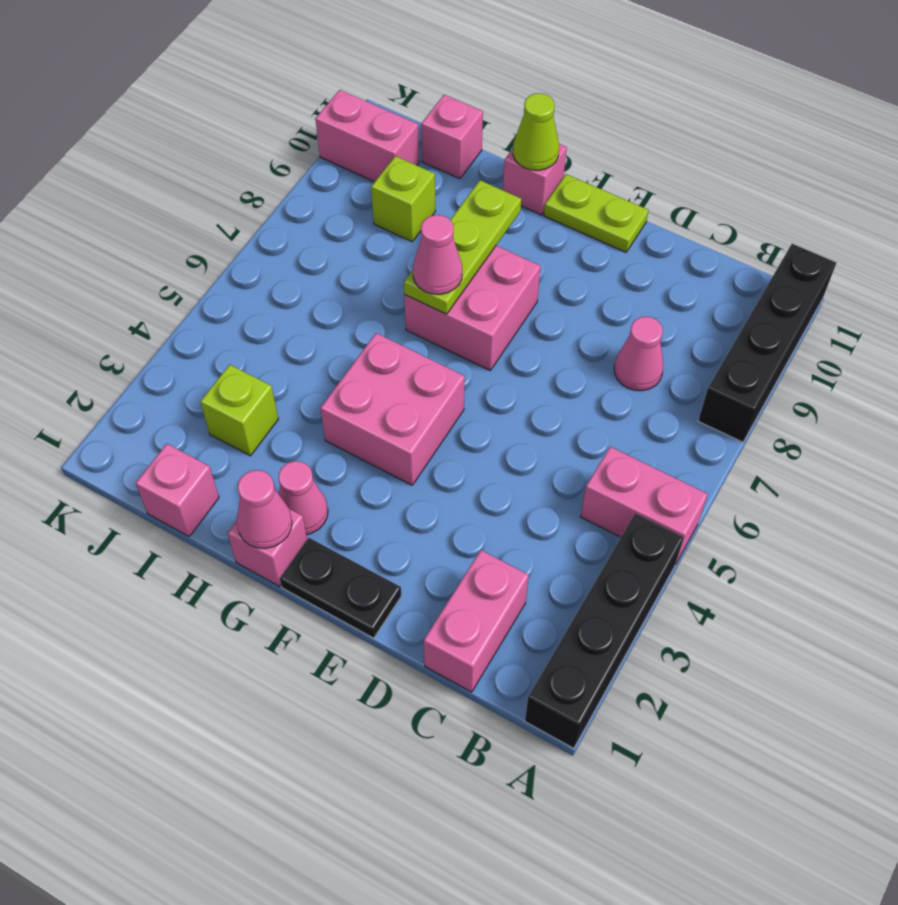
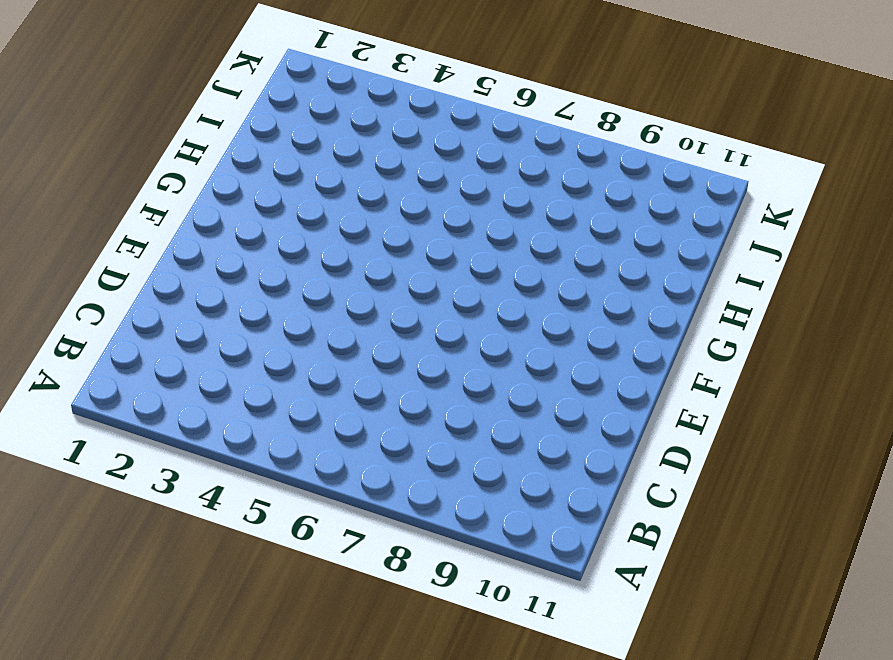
none -> black brick A1:A4 level 1
none -> pink brick A5:B5 level 1
none -> black brick A8:A11 level 1

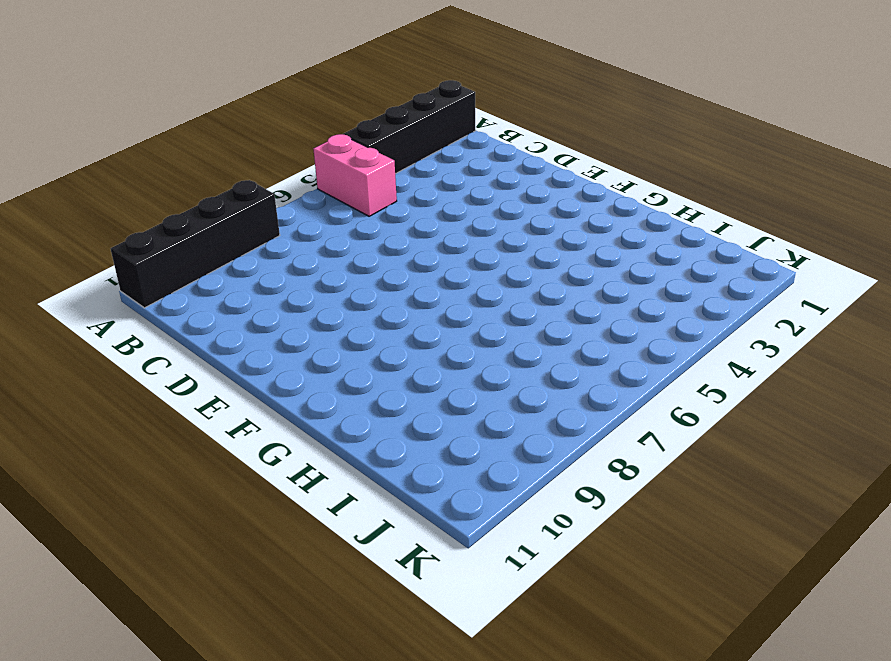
none -> pink brick C1:C2 level 1
none -> pink cone C8 level 1
none -> black plate E1:F1 level 1

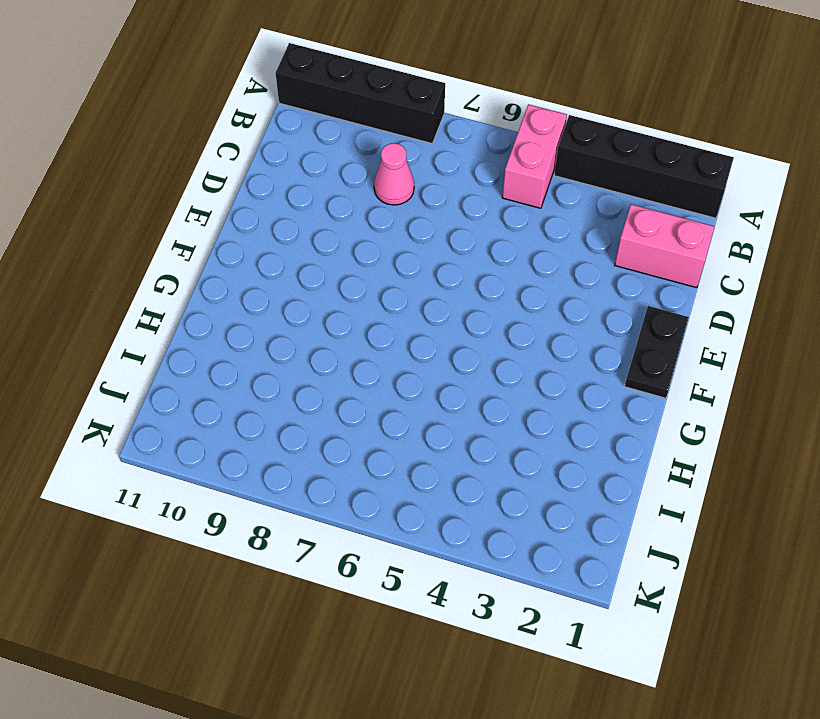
none -> lime plate E11:F11 level 1
none -> pink brick F4:G5 level 1
none -> pink brick F7:G8 level 1

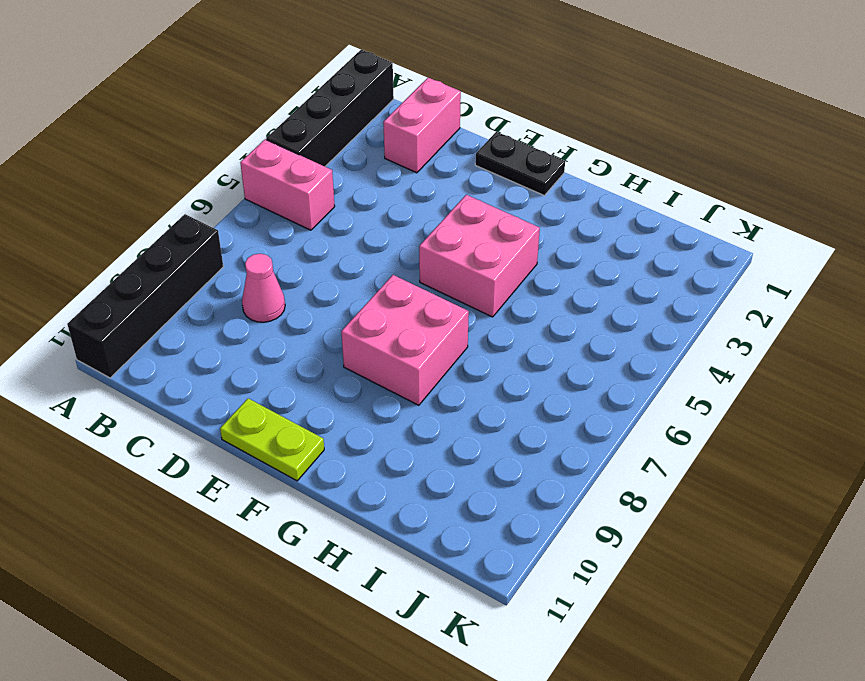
none -> pink brick G1 level 1
none -> pink cone G2 level 1
none -> pink brick G11 level 1

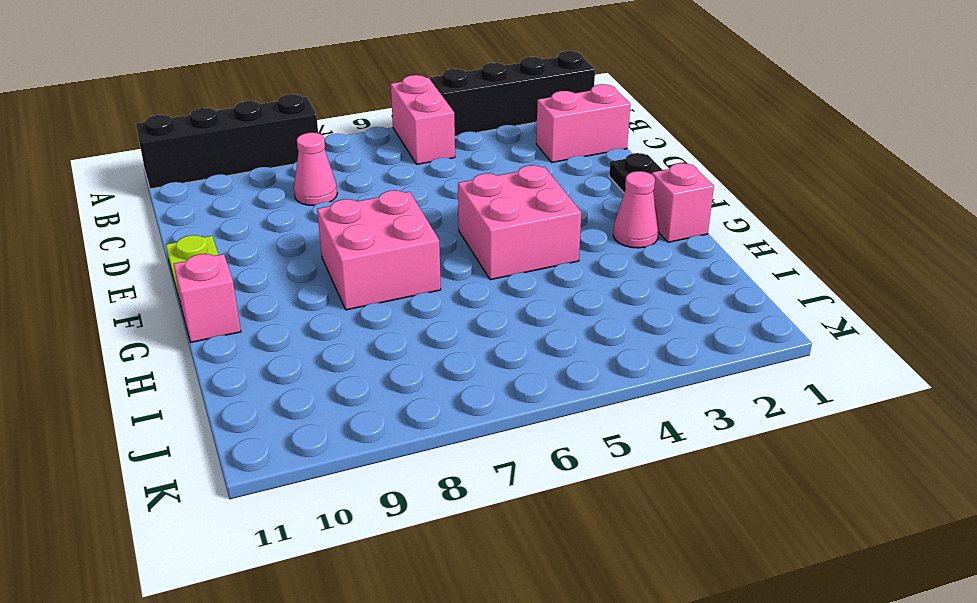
none -> pink brick I1 level 1
none -> lime brick I3 level 1
none -> lime brick I9 level 1

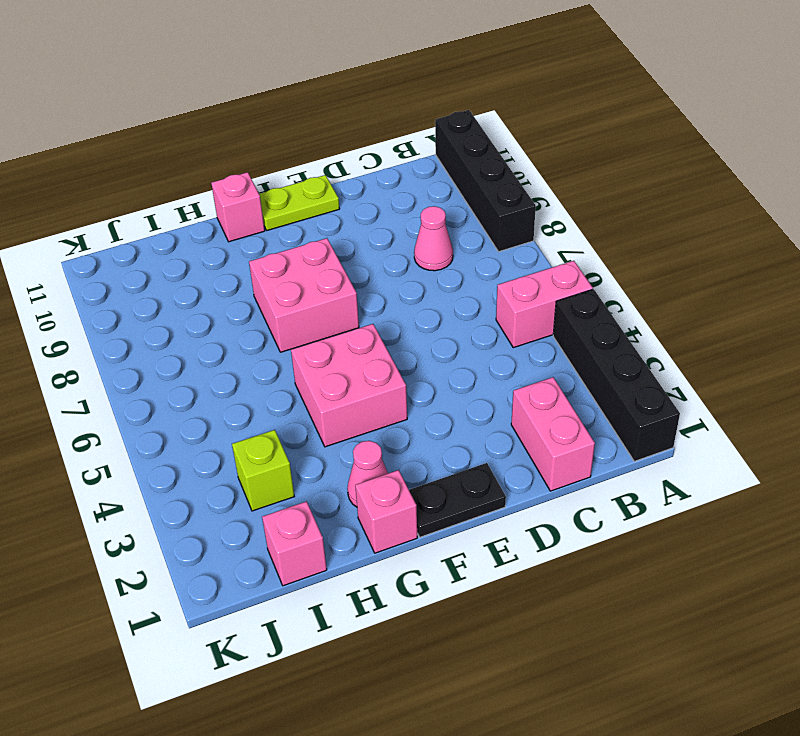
none -> lime brick I9 level 1
none -> pink brick I11 level 1
none -> pink brick J10:K10 level 1

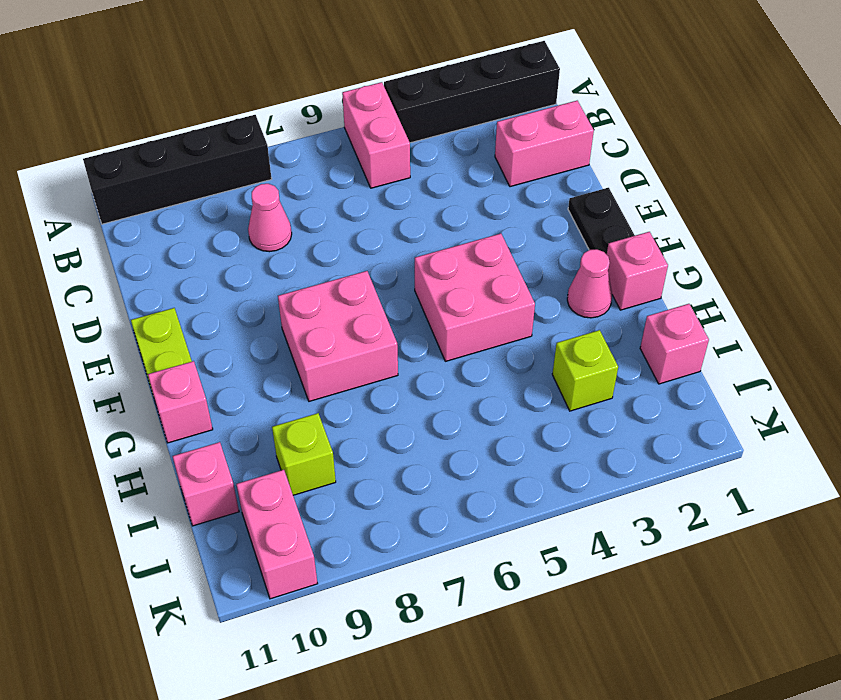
none -> pink cone G1 level 2
none -> lime plate G7:G9 level 2
none -> lime cone G11 level 2

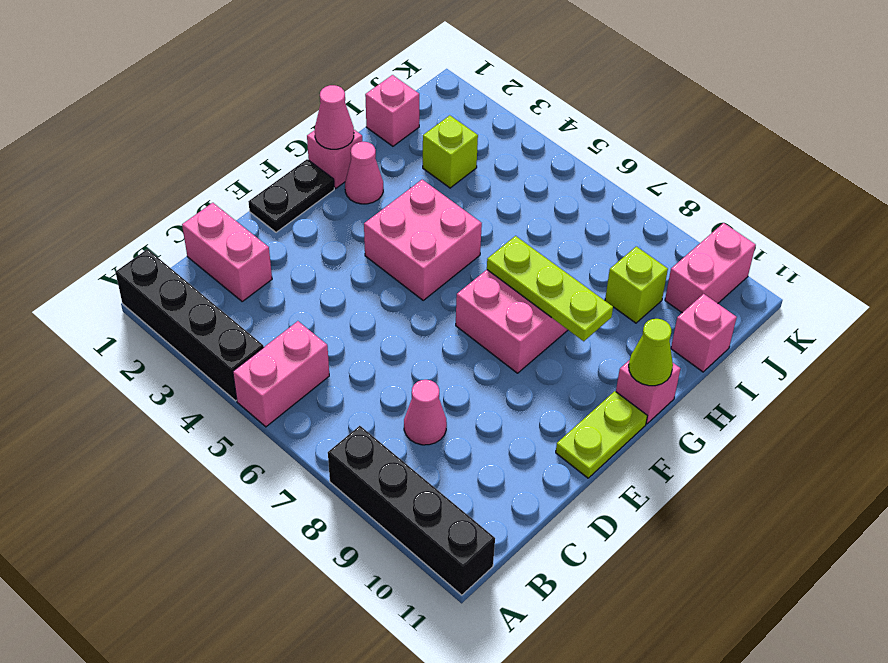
none -> pink cone G7 level 3

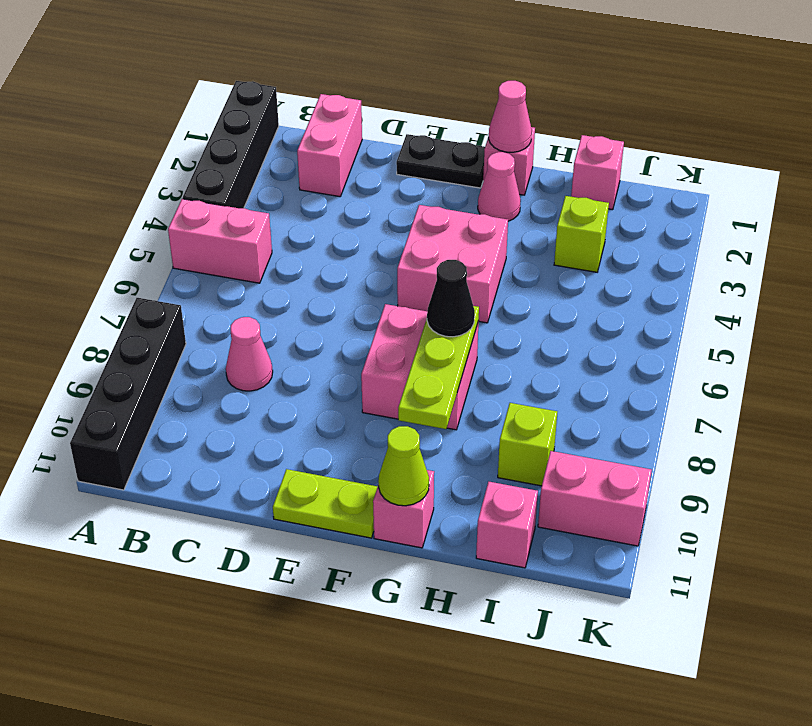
black cone G7 level 3 -> pink cone G7 level 3

